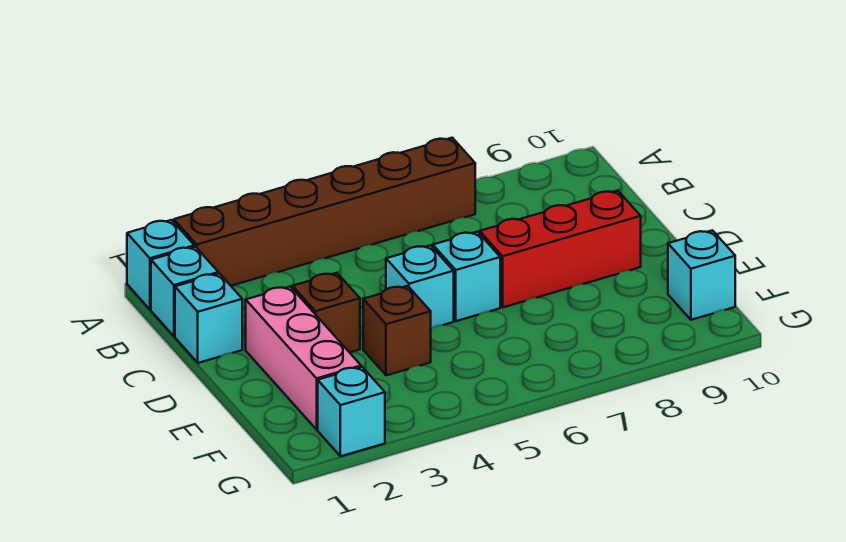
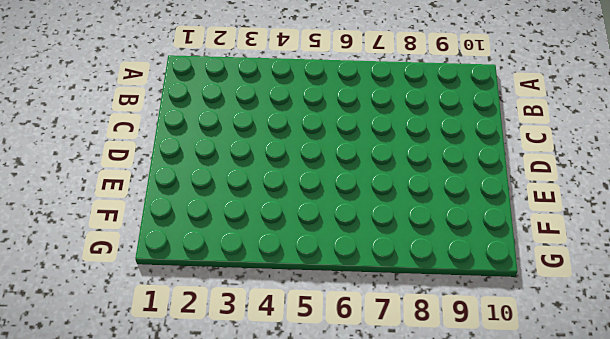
none -> cyan brick A1 level 1
none -> brown brick A2:A7 level 1
none -> cyan brick B1 level 1

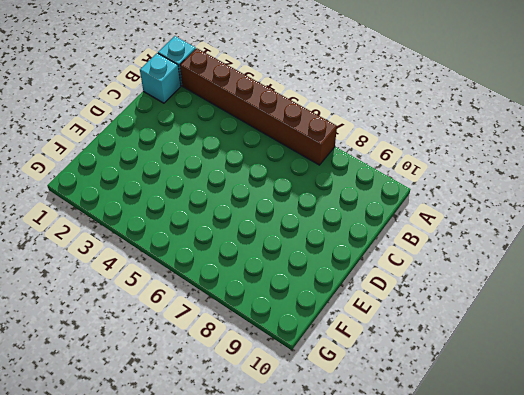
none -> cyan brick C1 level 1
none -> pink brick D2:F2 level 1
none -> brown brick D3 level 1

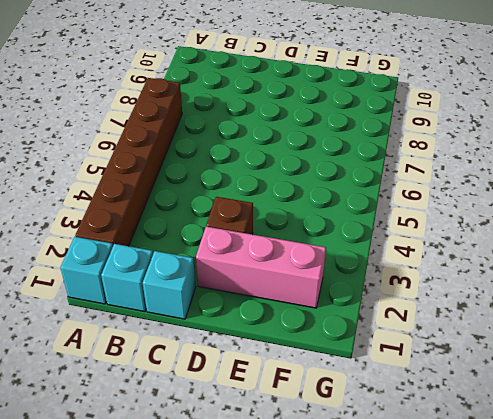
none -> cyan brick D5 level 1
none -> cyan brick D6 level 1
none -> red brick D7:D9 level 1

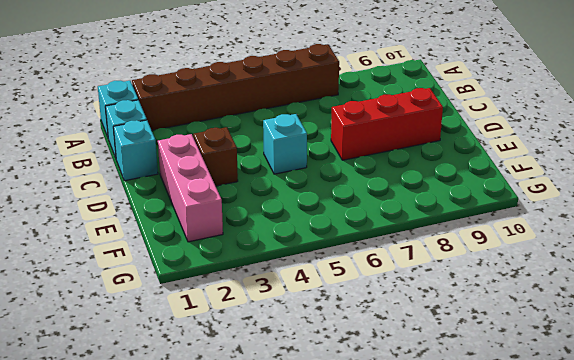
none -> cyan brick D6 level 1
none -> brown brick E4 level 1
none -> cyan brick F10 level 1

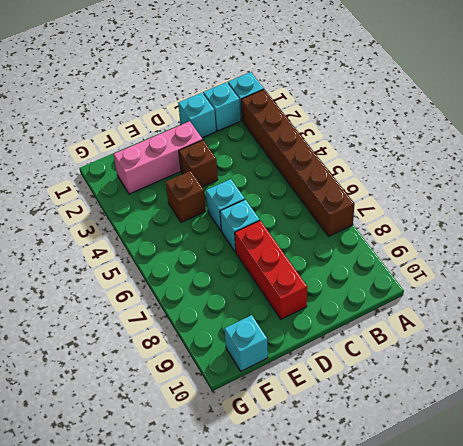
none -> cyan brick G2 level 1

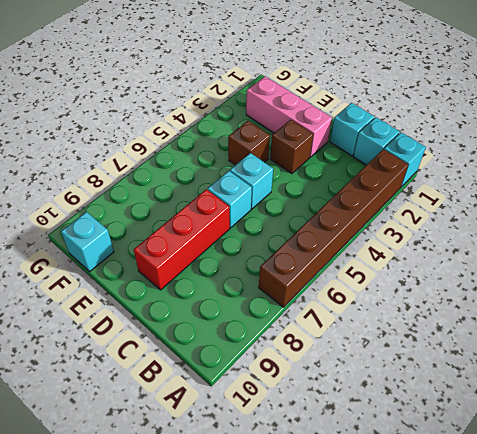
none -> cyan brick G2 level 1

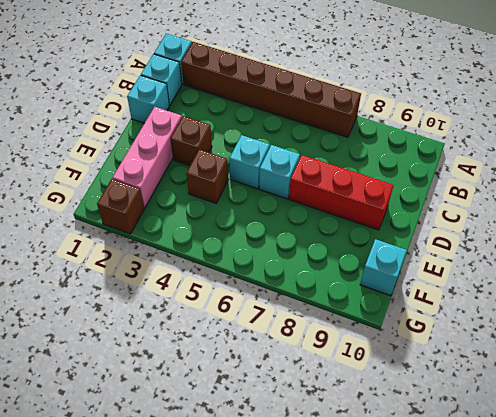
brown brick G2 level 1 -> cyan brick G2 level 1

